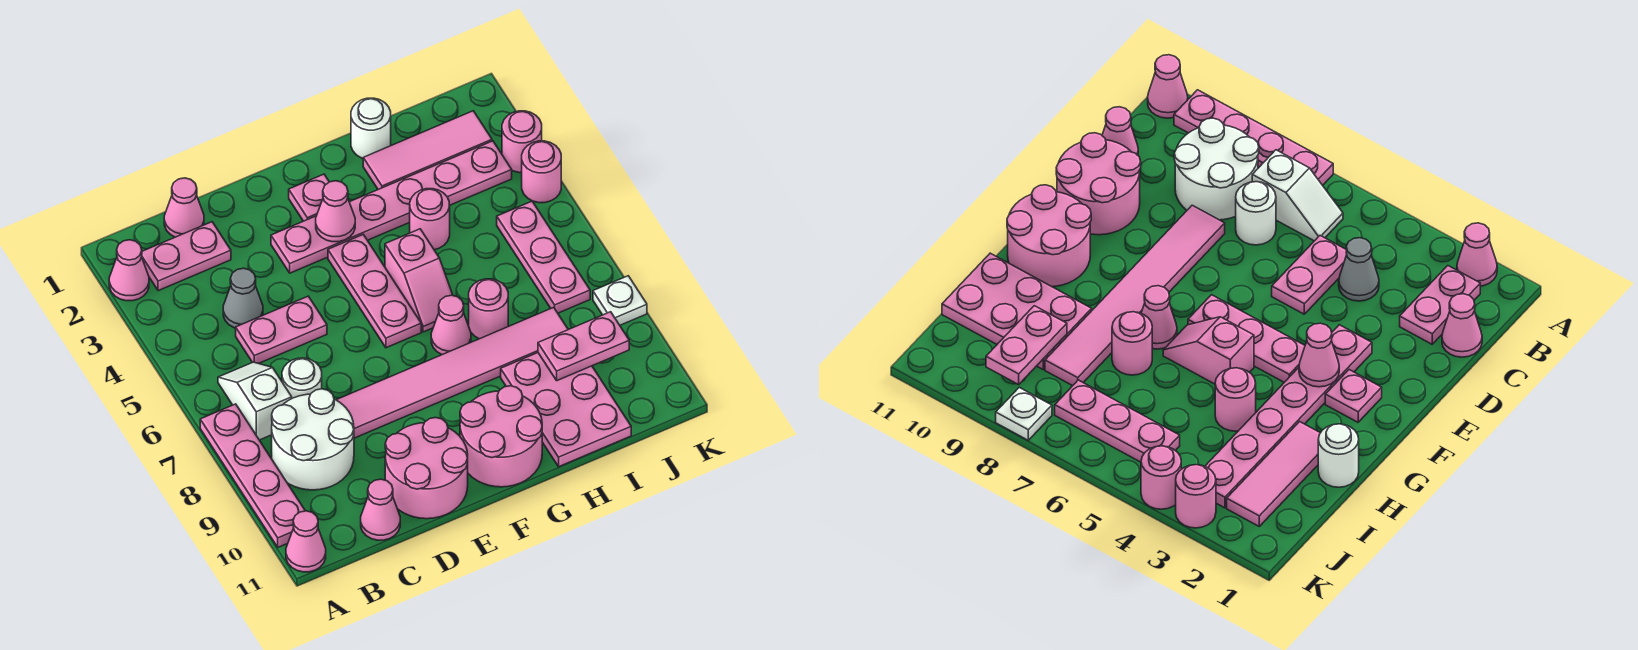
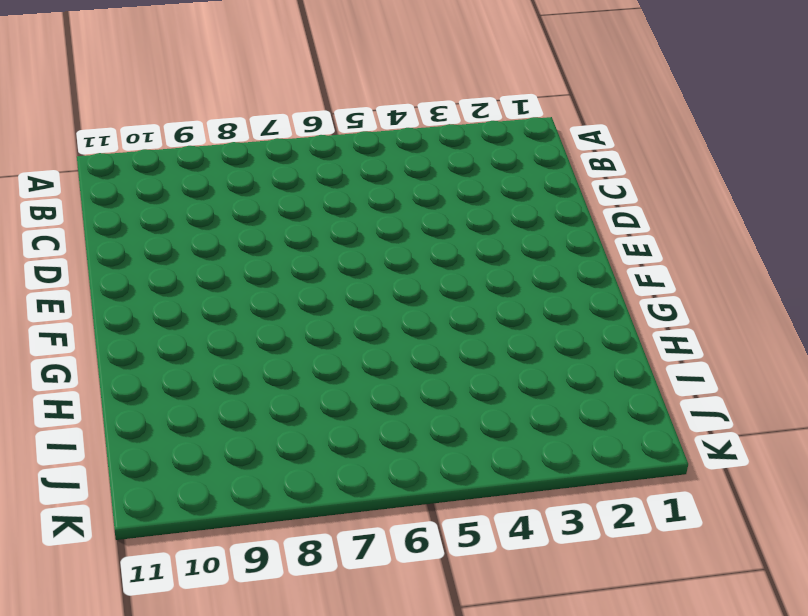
none -> pink cone A2 level 1
none -> pink plate A7:A10 level 1
none -> pink cone A11 level 1
none -> pink plate B2:C2 level 1

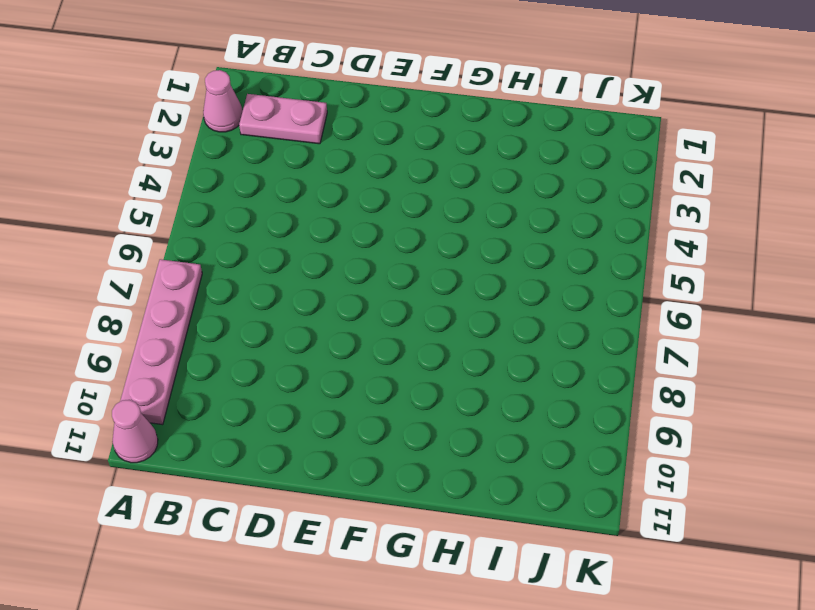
none -> white slope B6:B7 level 1 top 7
none -> white round brick B8:C9 level 1
none -> pink cone C1 level 1
none -> grey cone C4 level 1

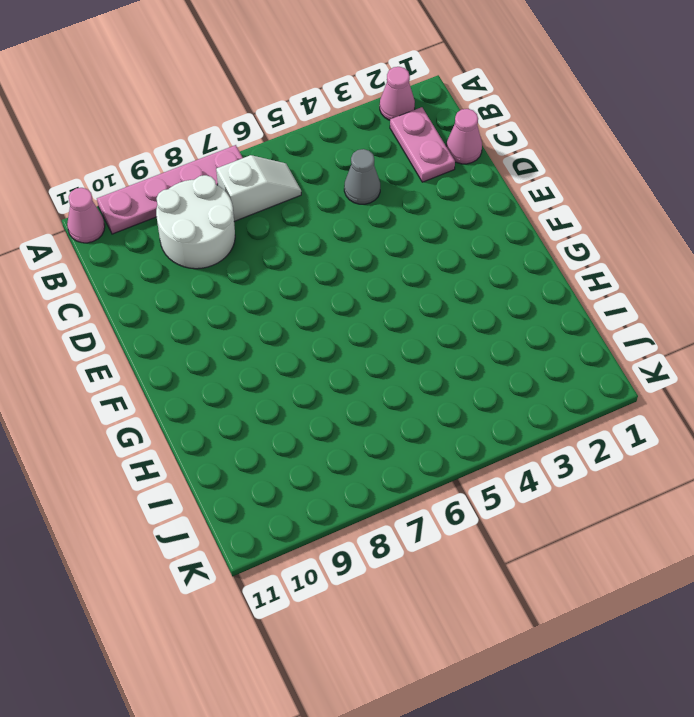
none -> pink plate C5:D5 level 1
none -> white round brick C7 level 1
none -> pink cone C11 level 1
none -> pink tile D8:I8 level 1

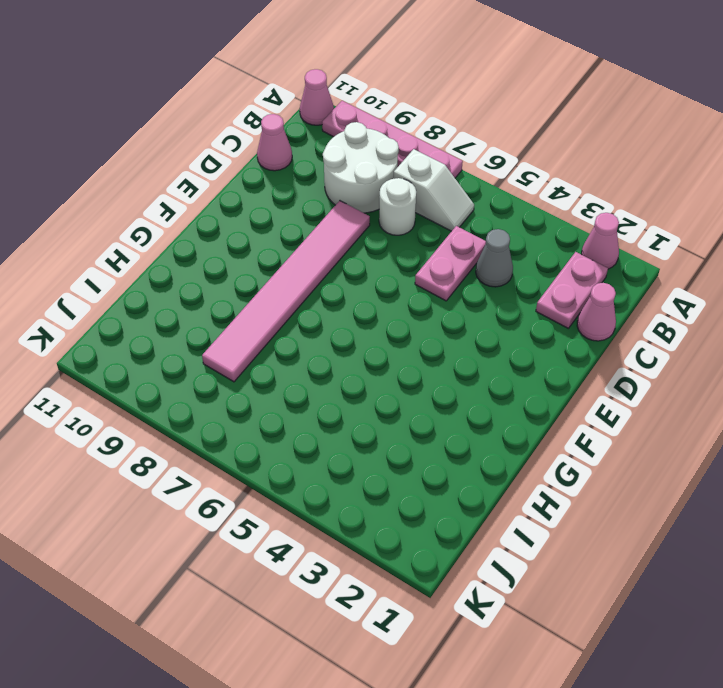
none -> pink round brick D10:E11 level 1
none -> pink plate E3:J3 level 1
none -> pink plate F2 level 1
none -> pink plate F4:F6 level 1

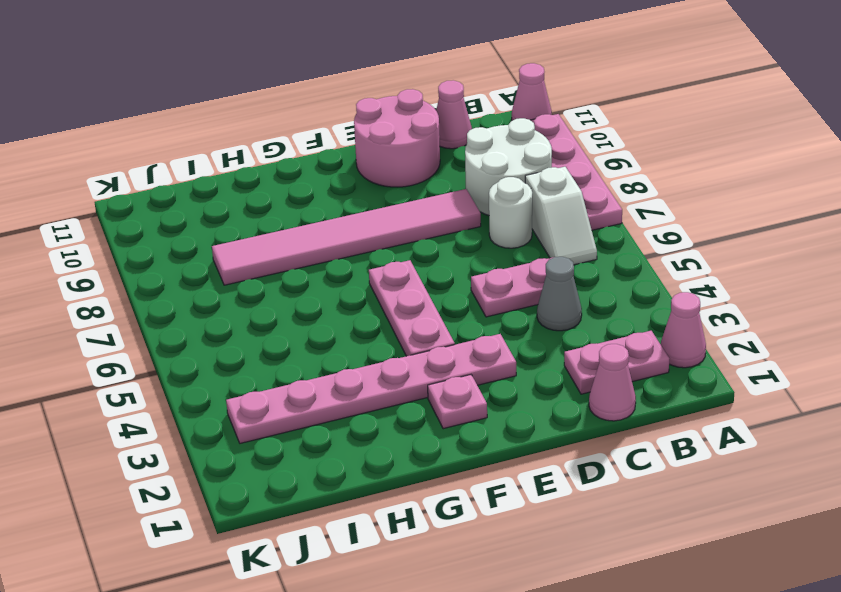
none -> pink round brick F10:G11 level 1
none -> pink slope G5:G6 level 1 top 5
none -> pink cone G7 level 1
none -> white round brick H1 level 1

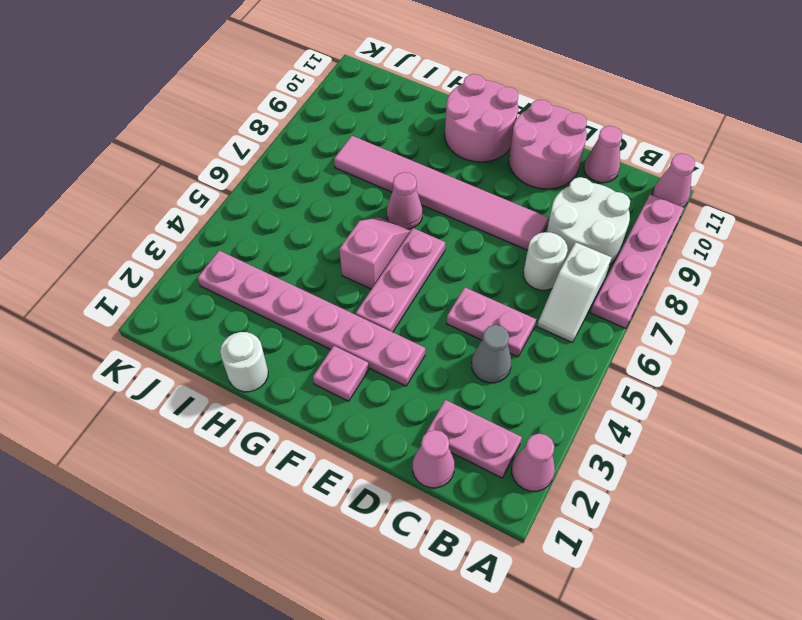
none -> pink tile H2:J2 level 1
none -> pink round brick H4 level 1
none -> pink round brick H7 level 1
none -> pink plate H9:I11 level 1

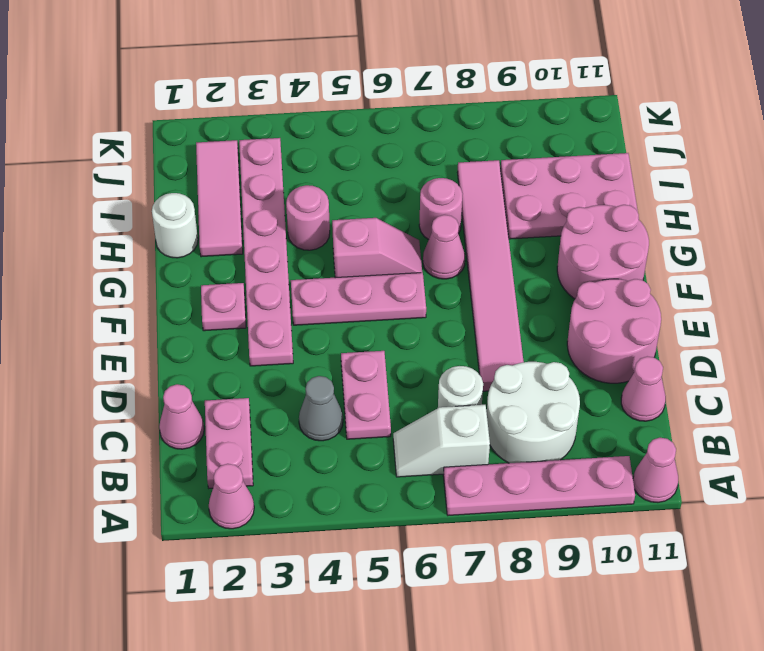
none -> pink plate J5:J7 level 1
none -> pink round brick K3 level 1
none -> pink round brick K4 level 1
none -> white plate K8 level 1

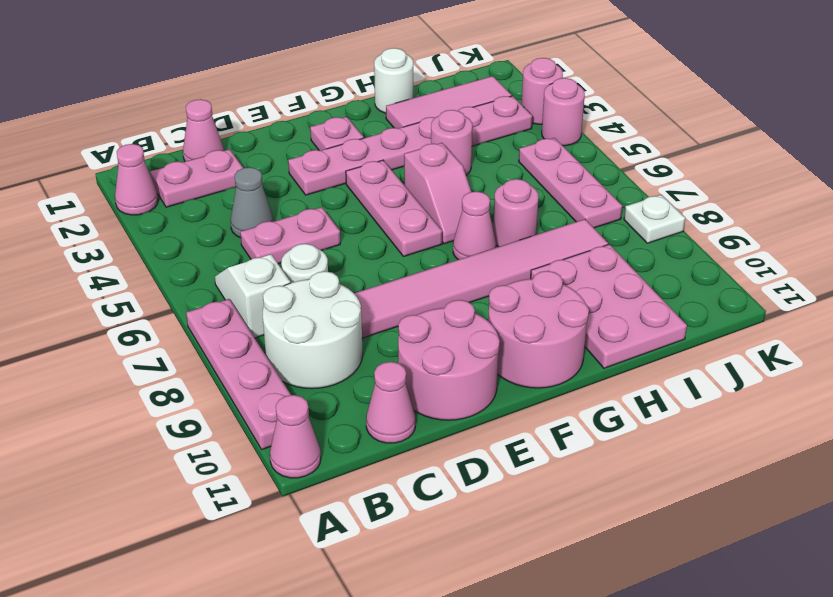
none -> pink cone F3 level 2
none -> pink plate I9:J9 level 2

